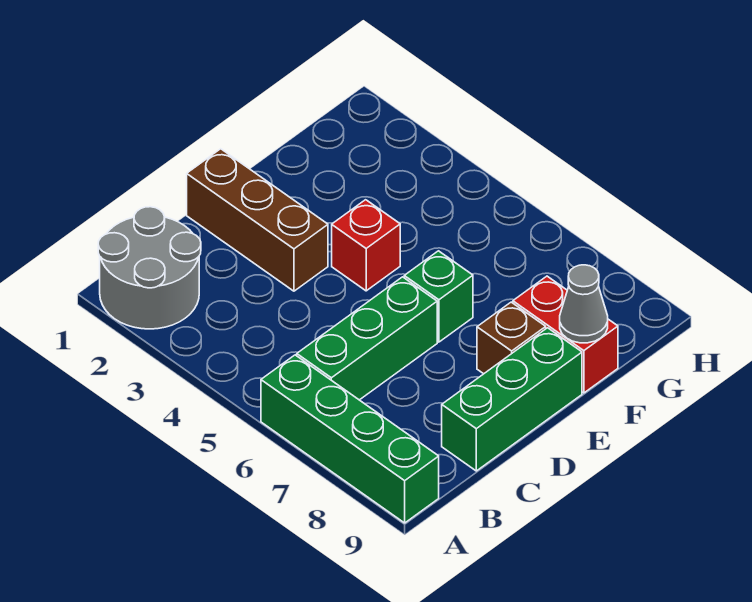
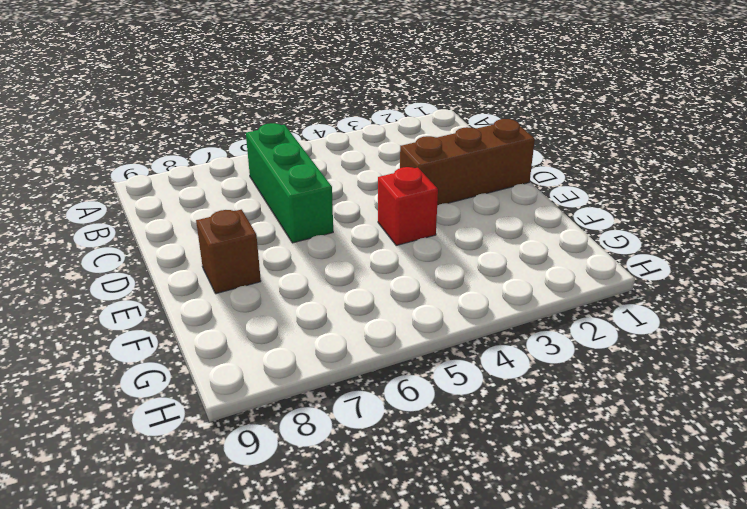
none -> grey round brick A1:B2 level 1
none -> green brick A6:A9 level 1

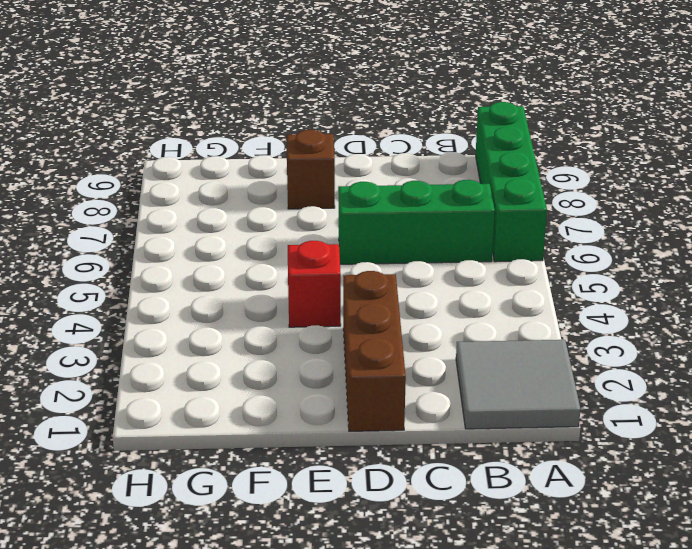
grey tile A1:B2 level 1 -> grey round brick A1:B2 level 1
none -> green brick C9:E9 level 1
none -> green brick E6 level 1

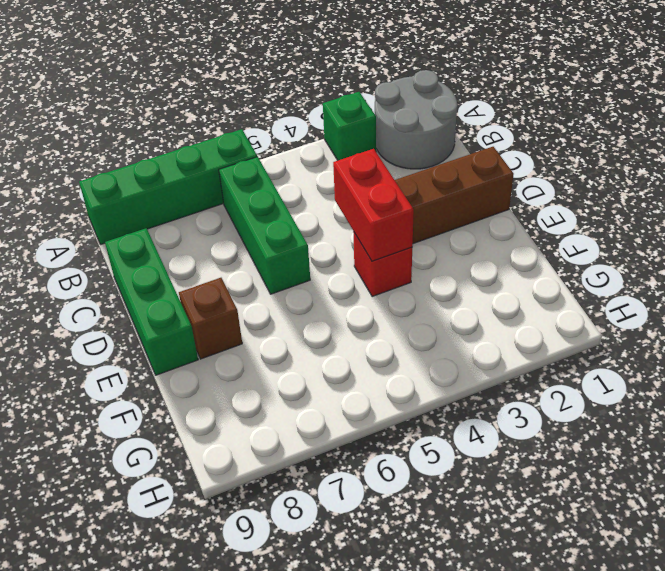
green brick A3 level 1 -> green brick E6 level 1
red brick D4:E4 level 2 -> red brick F8:F9 level 1
none -> grey cone F9 level 2

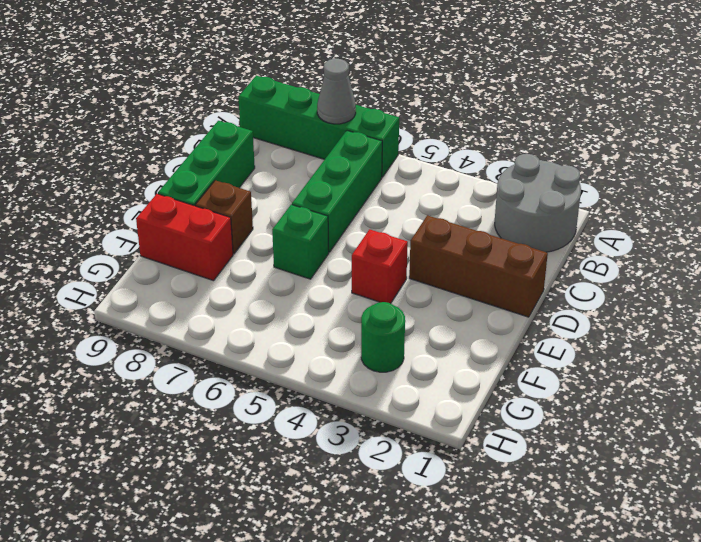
grey cone A7 level 2 -> grey cone F9 level 2
green round brick G3 level 1 -> none

